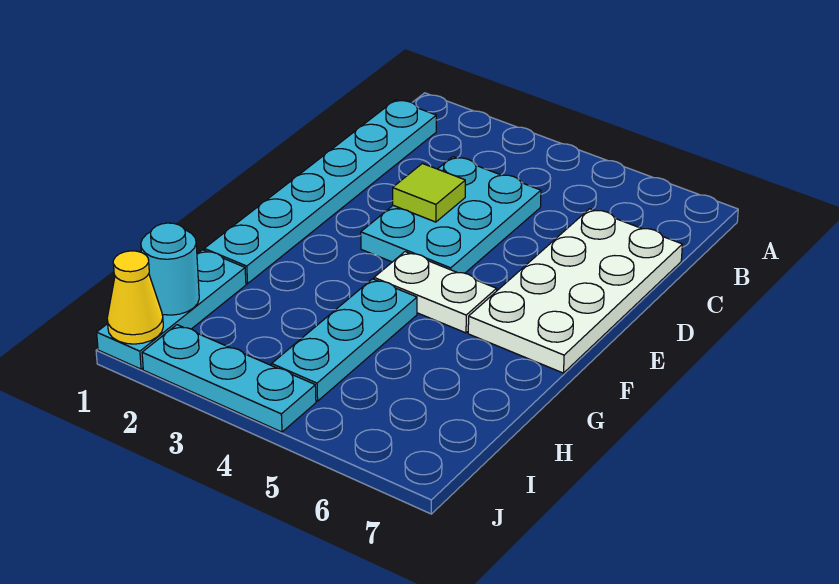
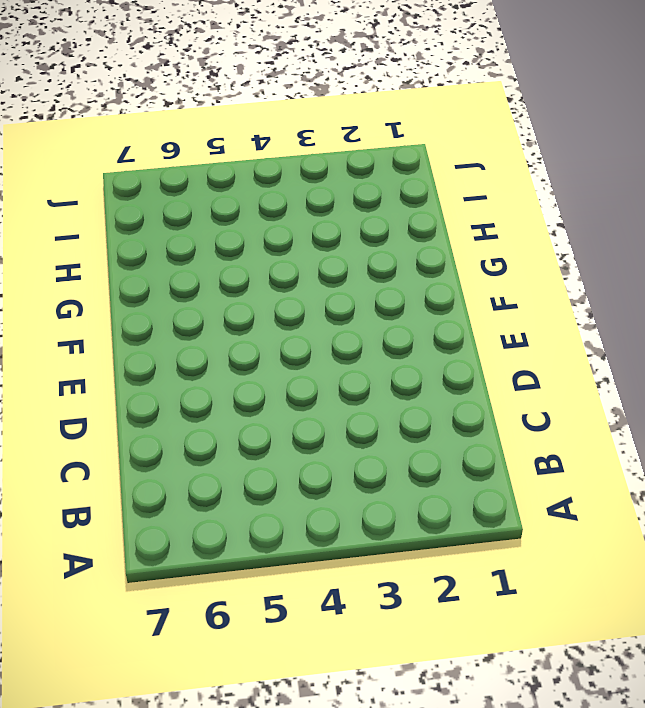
none -> cyan plate B1:G1 level 1
none -> cyan plate C3:E4 level 1

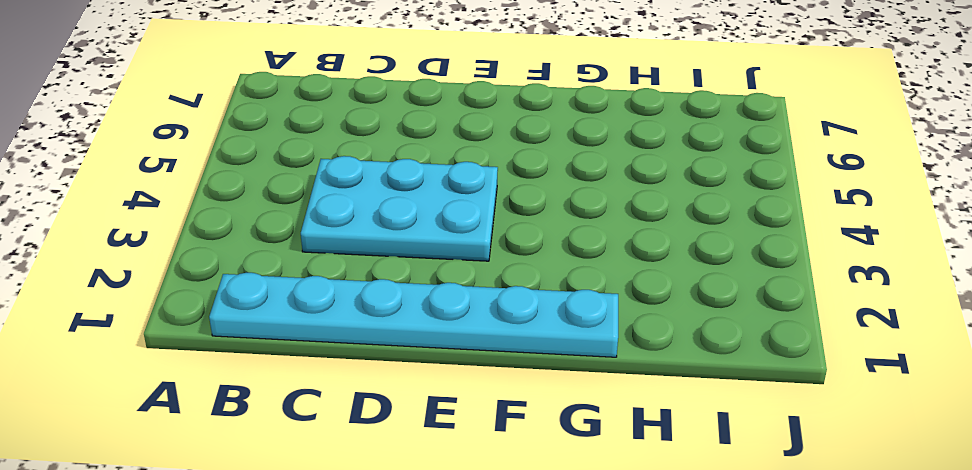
none -> white plate C6:F7 level 1
none -> white plate F4:F5 level 1

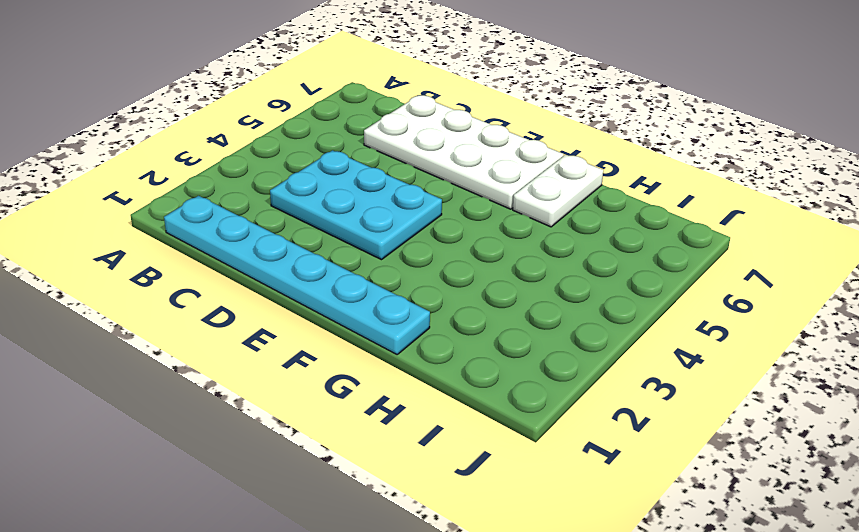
white plate G6:G7 level 1 -> white plate F4:F5 level 1
none -> cyan plate G4:I4 level 1
none -> cyan plate H1:J1 level 1

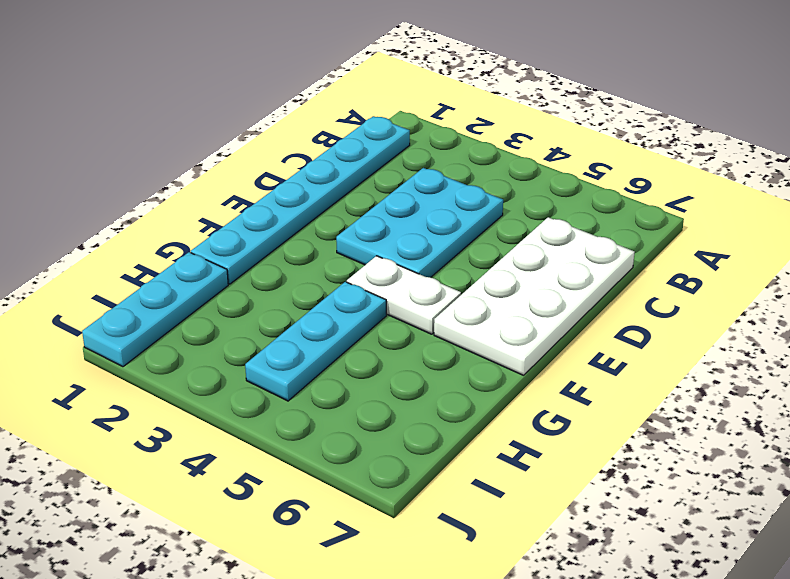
none -> cyan plate J2:J4 level 1
none -> lime tile D3 level 2

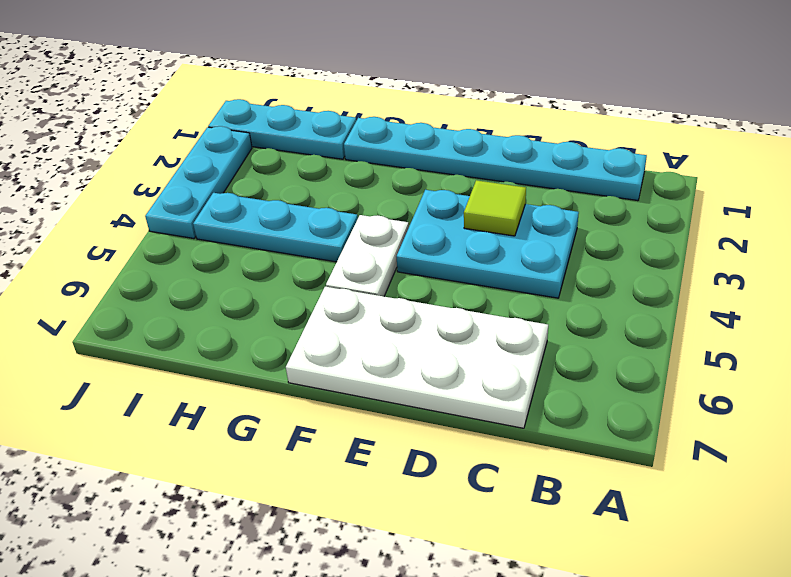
none -> cyan round brick I1 level 2
none -> yellow cone J1 level 2

